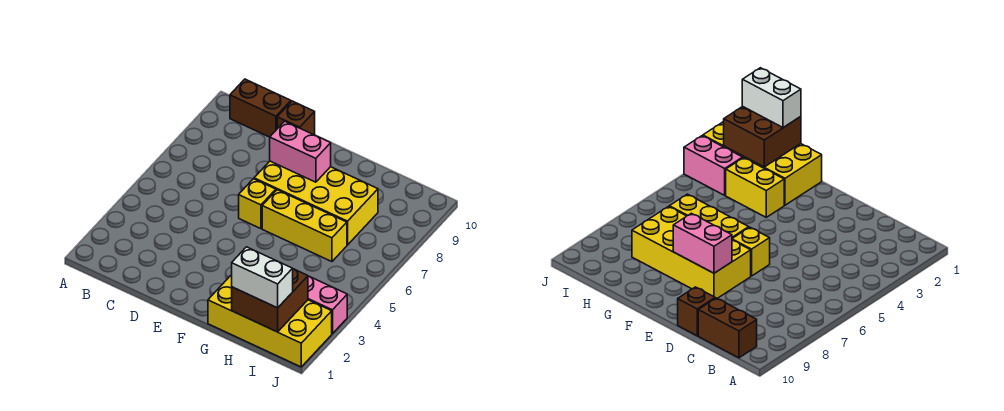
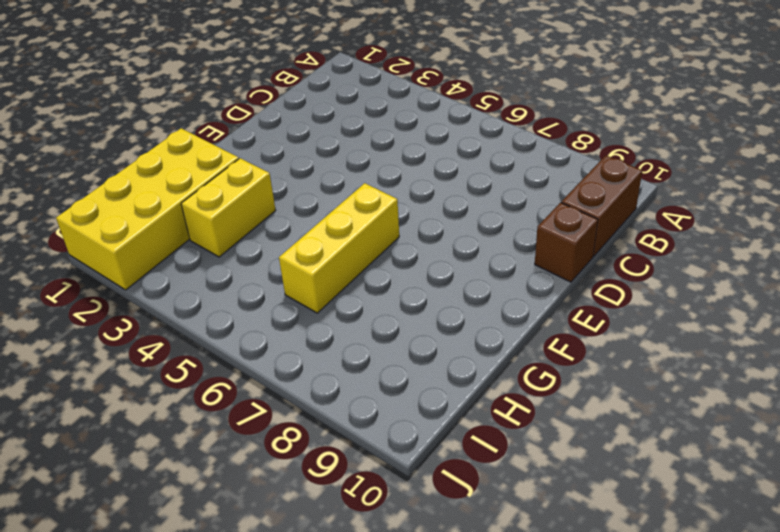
none -> yellow brick E6 level 1
none -> yellow brick E7:H8 level 1

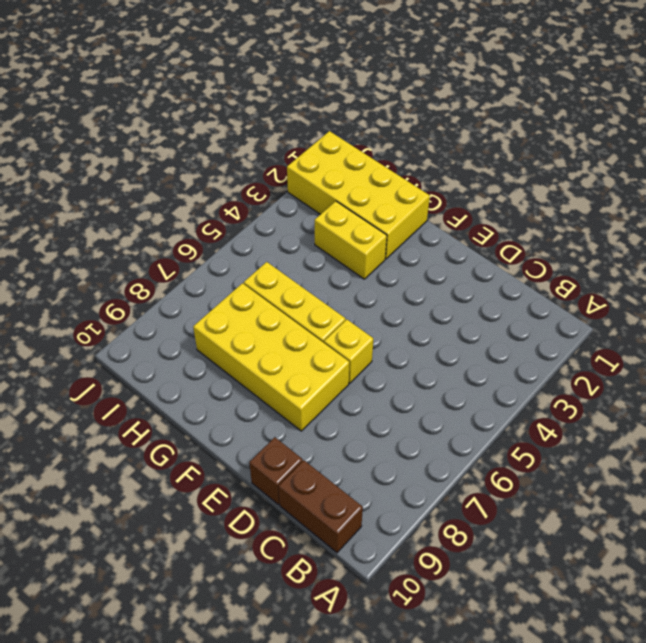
none -> pink brick I3:J3 level 1
none -> pink brick E8:F8 level 2

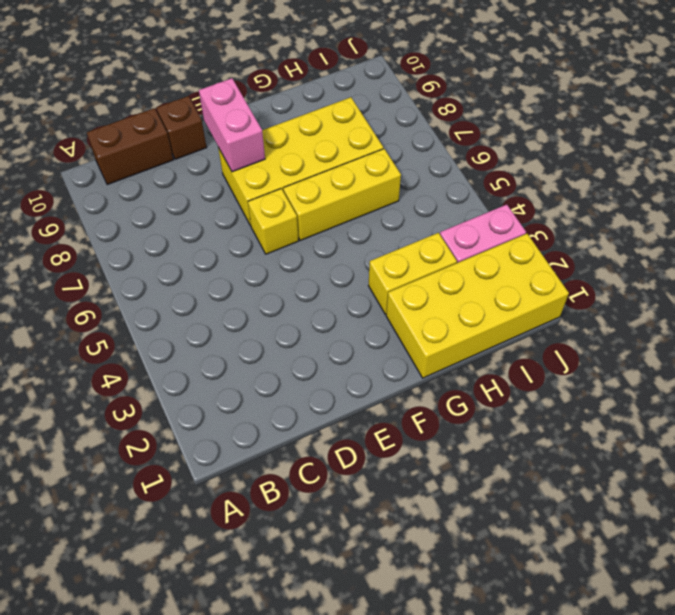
pink brick E8:E9 level 2 -> pink brick E8:F8 level 2
none -> brown brick H1:I2 level 2
none -> white brick H1:I1 level 3

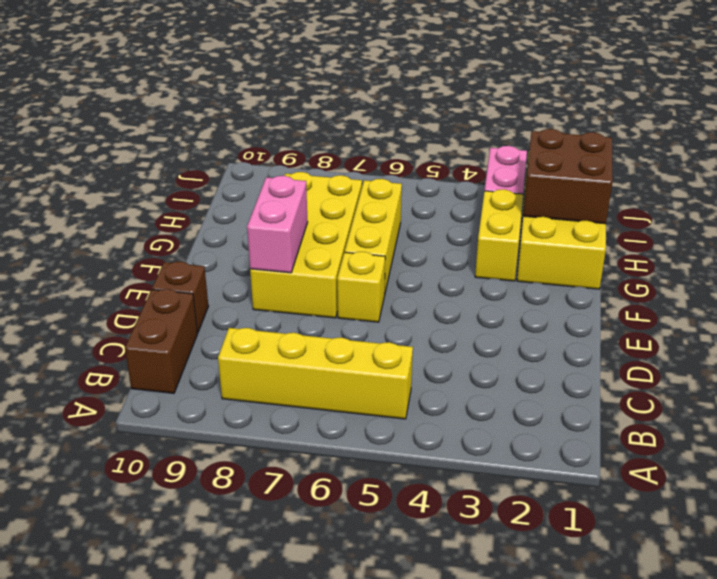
yellow brick B5:B8 level 1 -> none
none -> white brick H1:I1 level 3

